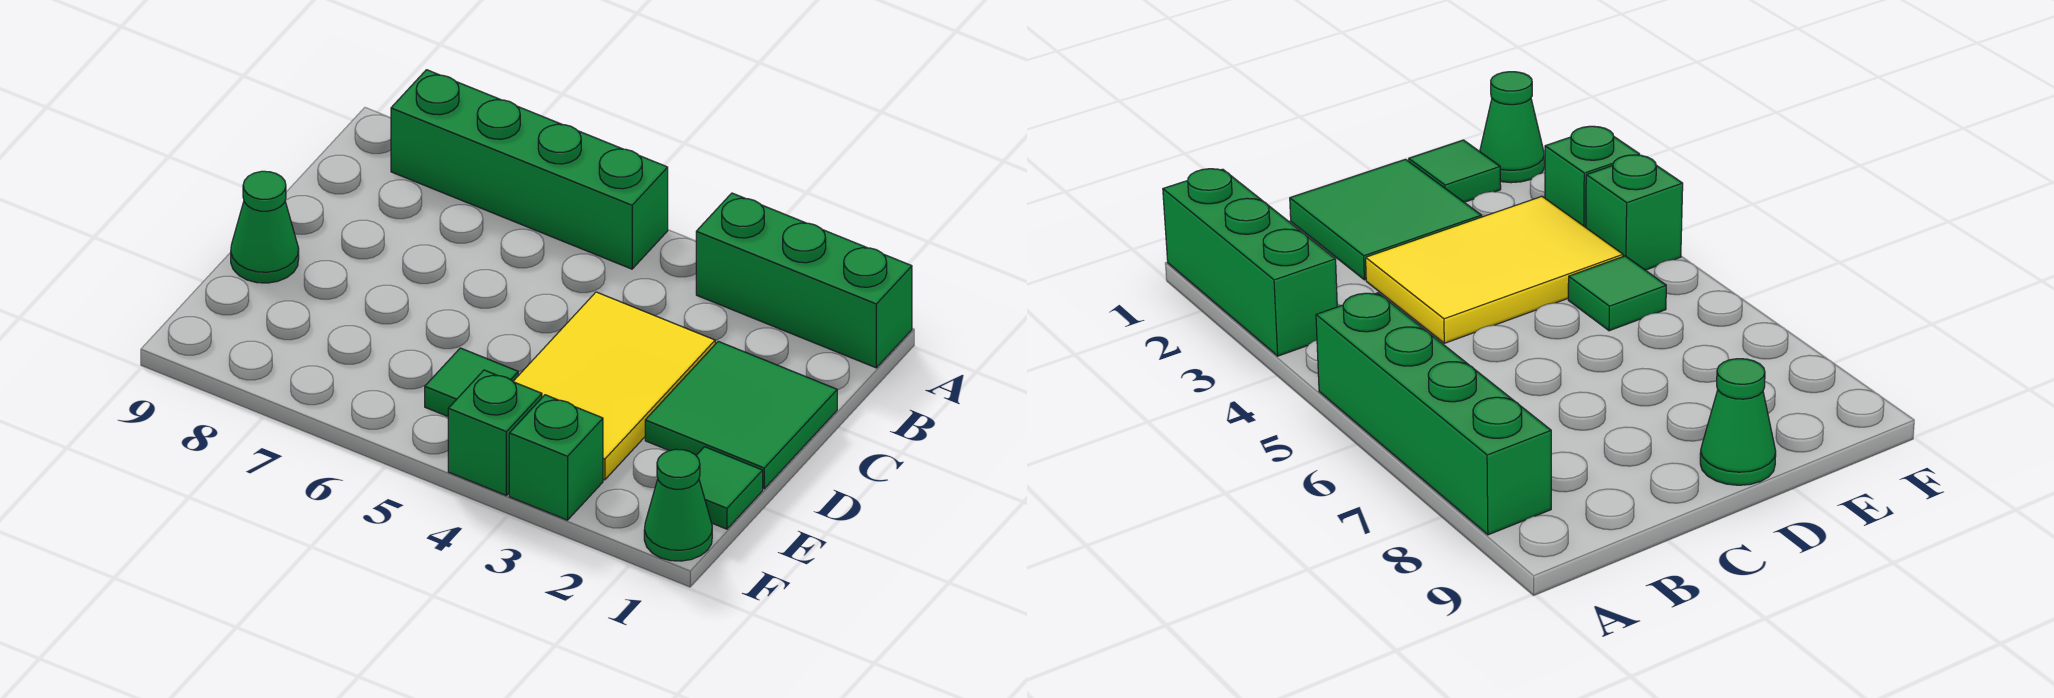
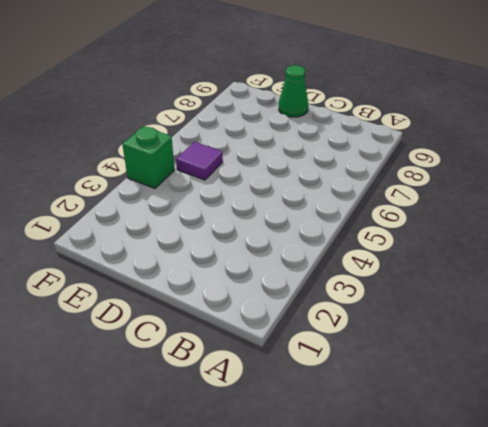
purple tile E5 level 1 -> green tile E5 level 1
none -> green brick A1:A3 level 1
none -> green brick A5:A8 level 1

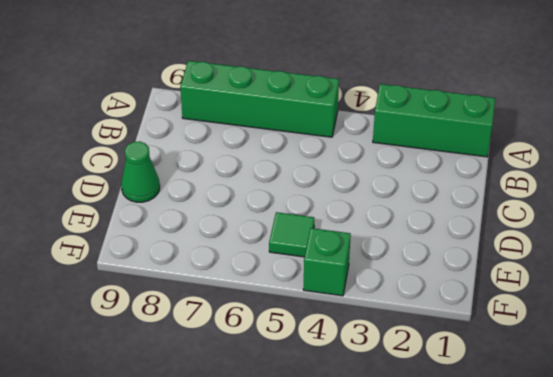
none -> green tile C1:D2 level 1
none -> yellow tile C3:E4 level 1

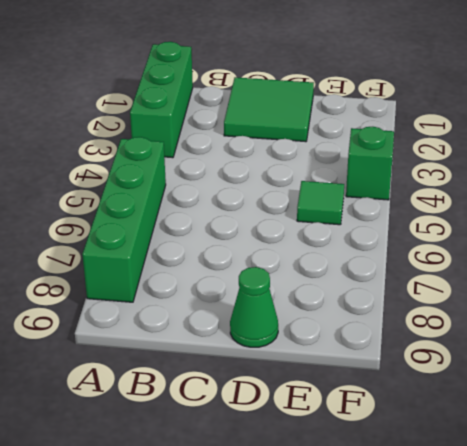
none -> yellow tile C3:E4 level 1
none -> green tile E1 level 1

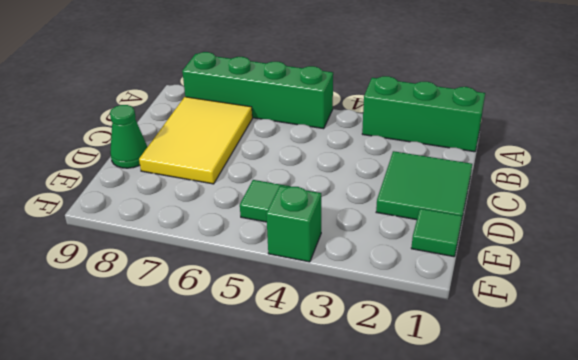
yellow tile B7:D8 level 1 -> yellow tile C3:E4 level 1
none -> green cone F1 level 1
none -> green brick F3 level 1

